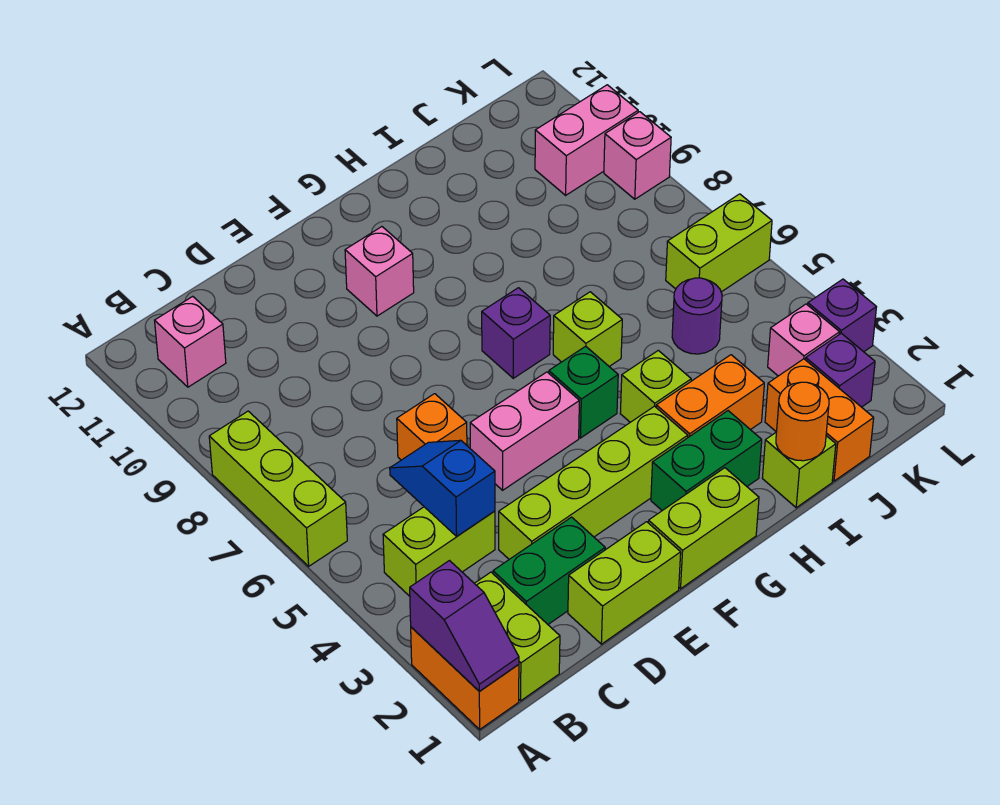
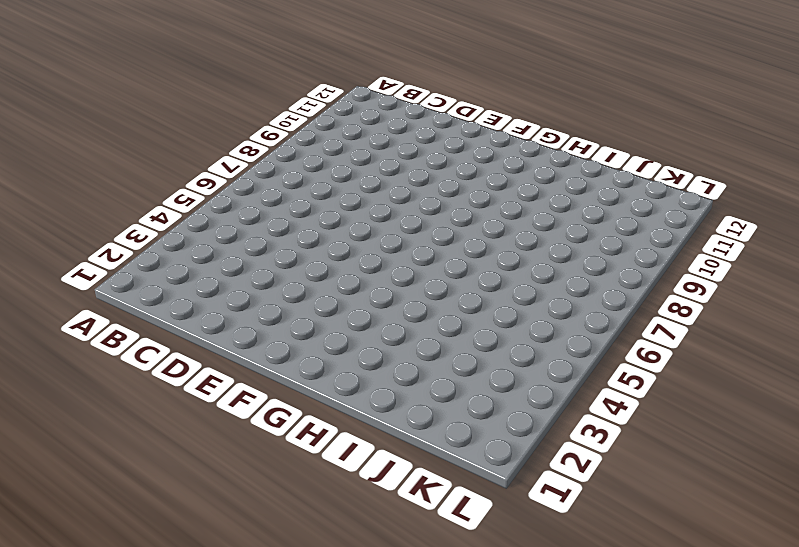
none -> orange brick A1:A2 level 1
none -> lime brick A6:A8 level 1
none -> lime brick B1:B2 level 1
none -> lime brick B4:C4 level 1

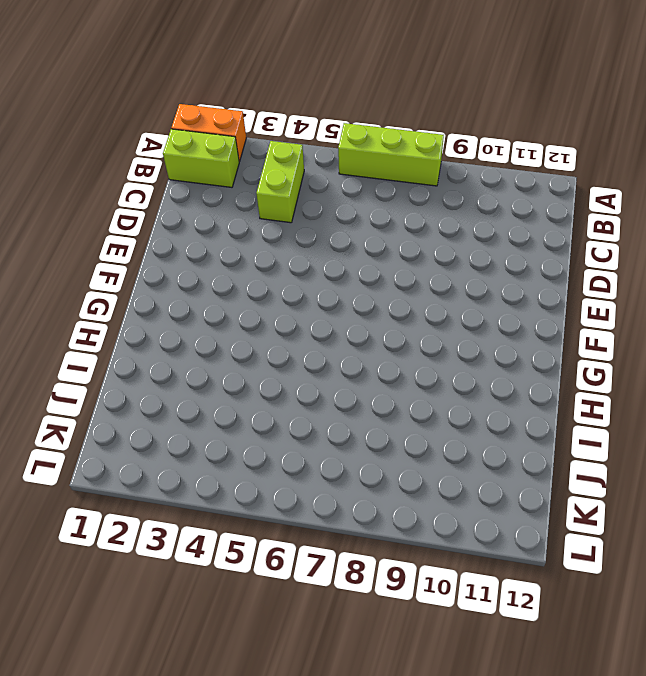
none -> pink brick B11 level 1
none -> green brick C2:D2 level 1
none -> lime brick D1:E1 level 1
none -> lime brick D3:G3 level 1

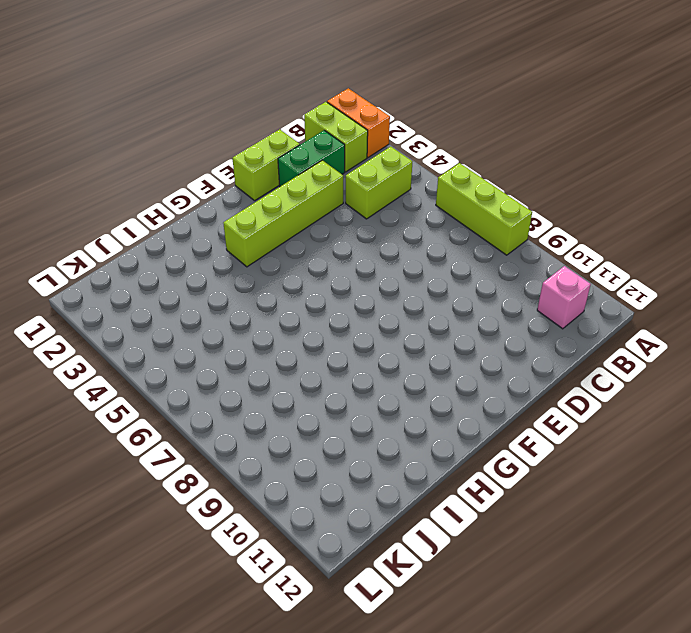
none -> orange brick D6 level 1
none -> pink brick E5:F5 level 1
none -> lime brick F1:G1 level 1
none -> pink brick F10 level 1

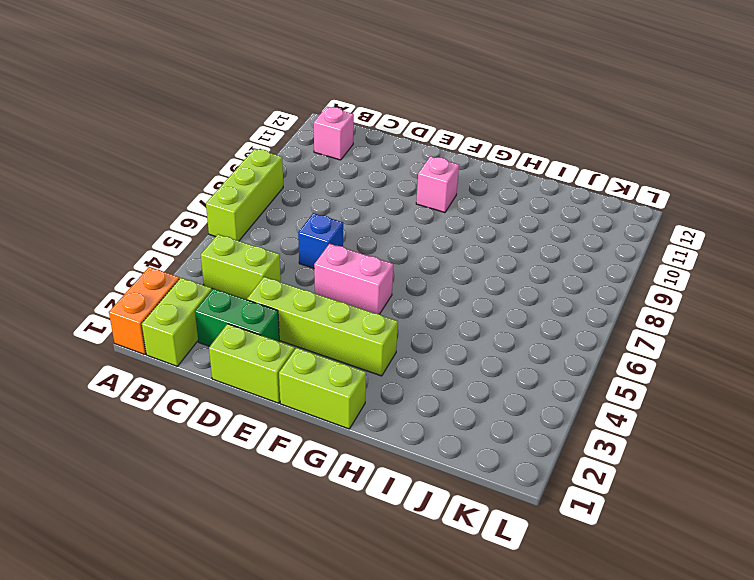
blue brick D6 level 1 -> orange brick D6 level 1
none -> green brick G2:H2 level 1
none -> green brick G5 level 1
none -> purple brick G7 level 1
none -> orange brick H3:I3 level 1

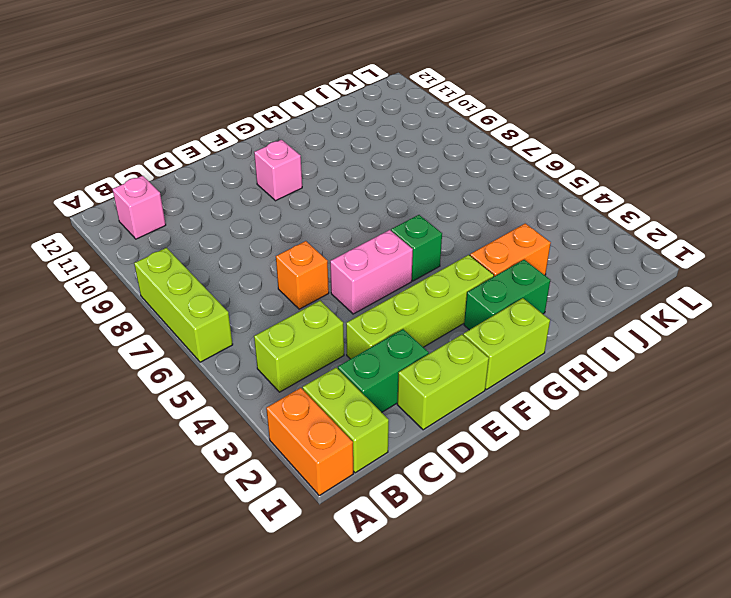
none -> purple brick G7 level 1
none -> lime brick H4 level 1
none -> lime brick H6 level 1
none -> lime brick I1 level 1

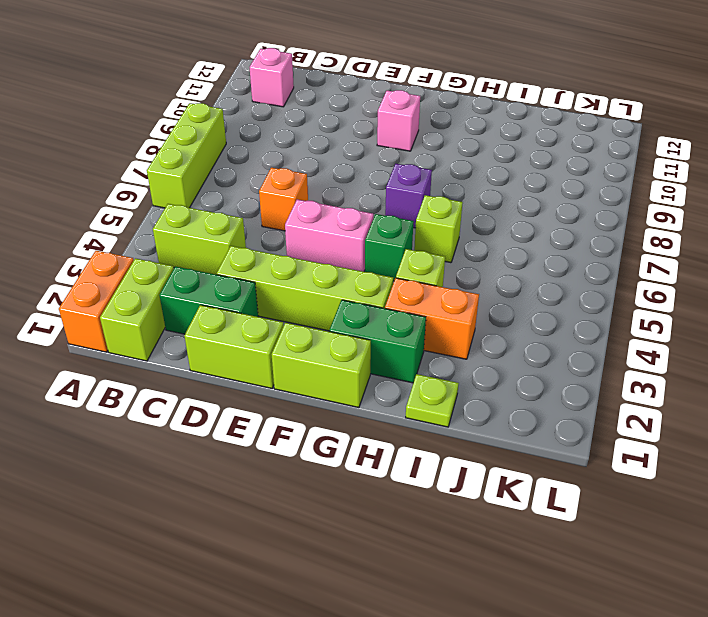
lime plate I1 level 1 -> lime brick I1 level 1
none -> orange brick J1:J2 level 1
none -> purple round brick J5 level 1
none -> purple brick K2 level 1
none -> pink brick K3 level 1

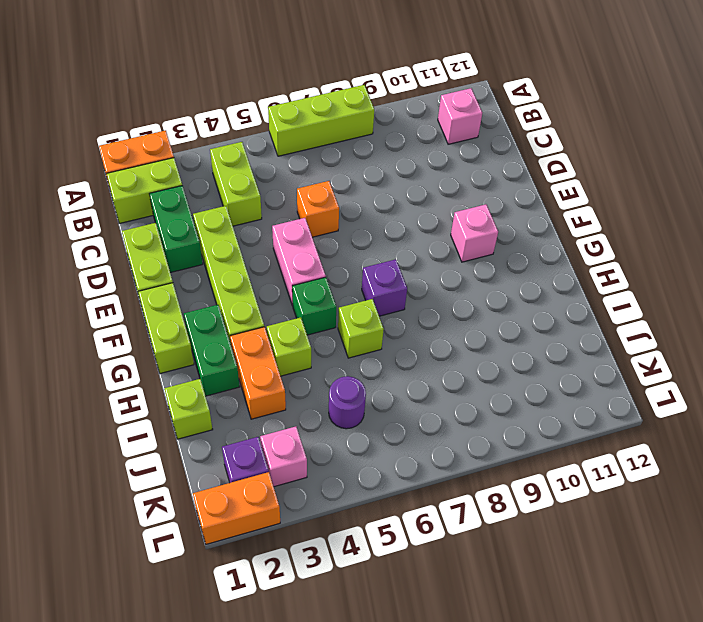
orange brick L1:L2 level 1 -> orange brick J1:J2 level 1
none -> lime brick K6:L6 level 1
none -> pink brick K10:L10 level 1
none -> purple brick L3 level 1
none -> pink brick L9 level 1

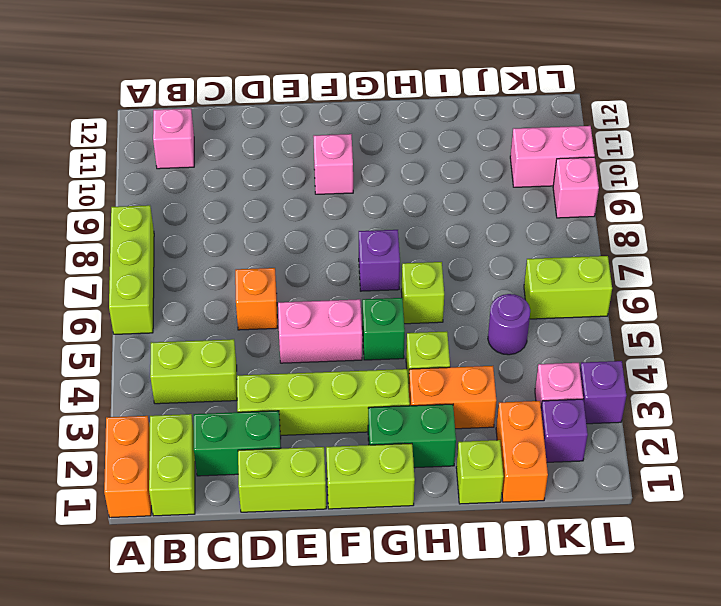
none -> purple slope A1:A2 level 2 top 2
none -> blue slope C4:C5 level 2 top 4
none -> orange round brick I1 level 2

